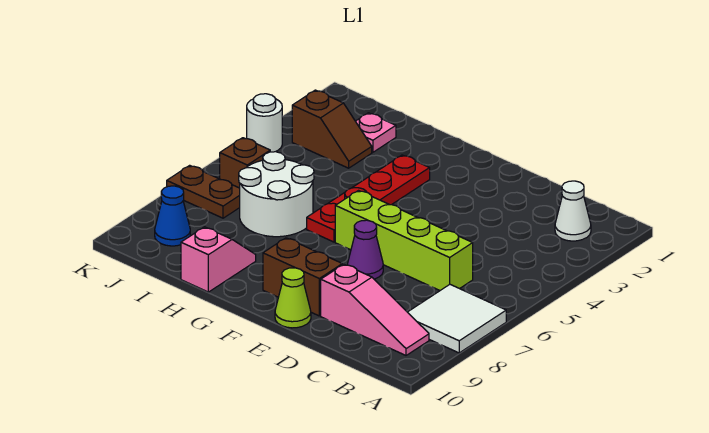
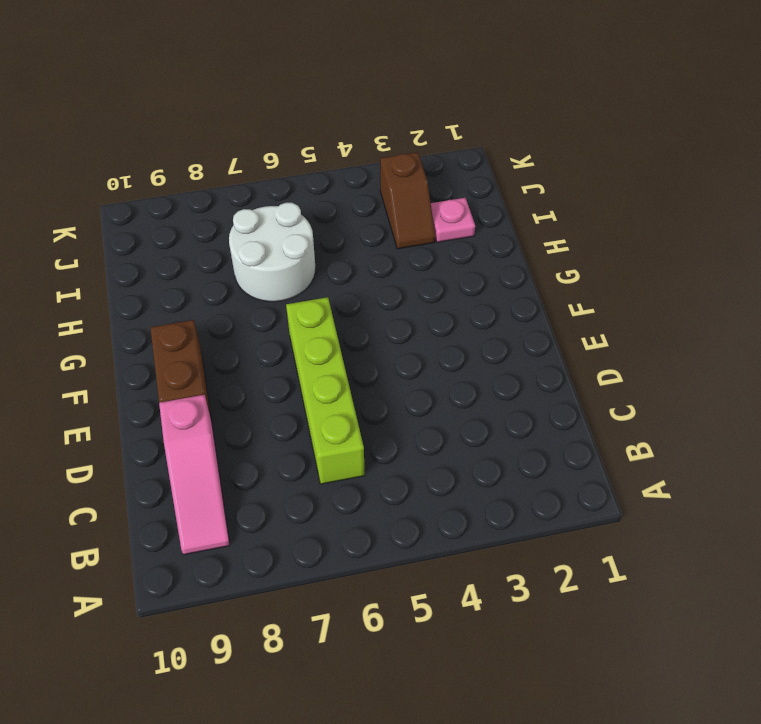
none -> white tile A7:B8 level 1
none -> white cone B2 level 1
none -> purple cone E7 level 1

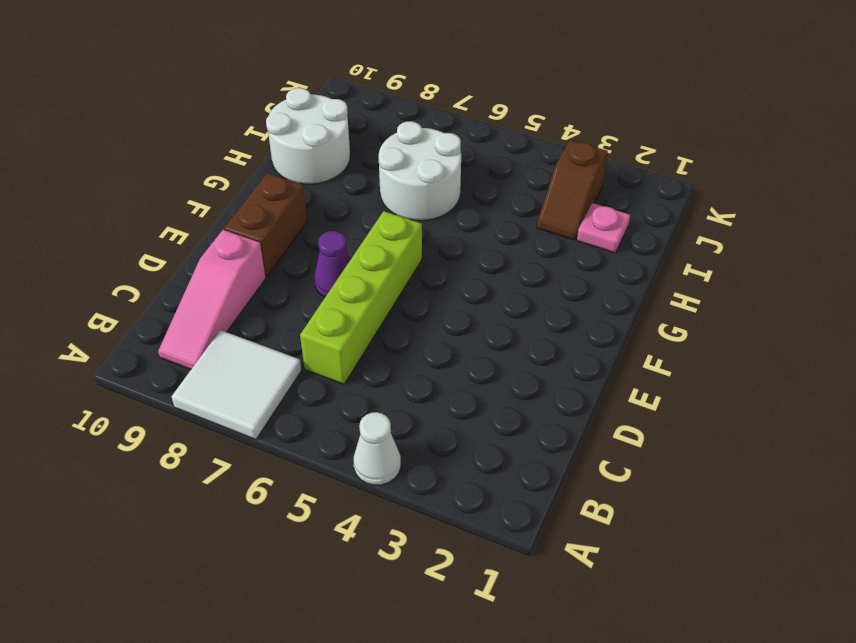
white cone A4 level 1 -> white cone B2 level 1
white round brick H9:I10 level 1 -> pink slope H9:H10 level 1 top 10
none -> lime cone E10 level 1
none -> red plate G3:G6 level 1
none -> brown brick J6 level 1

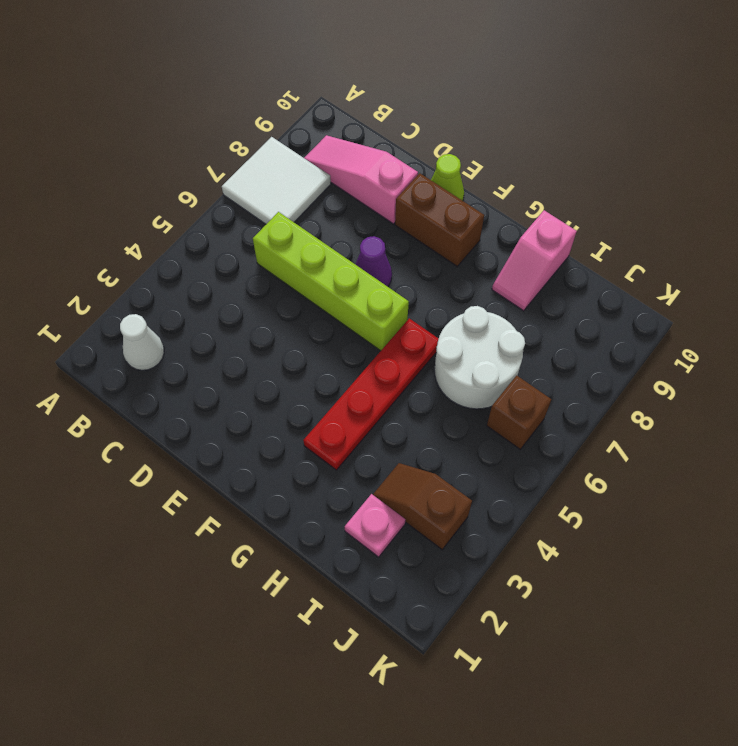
none -> brown plate J7:K7 level 1
none -> blue cone J9 level 1
none -> white round brick K4 level 1

